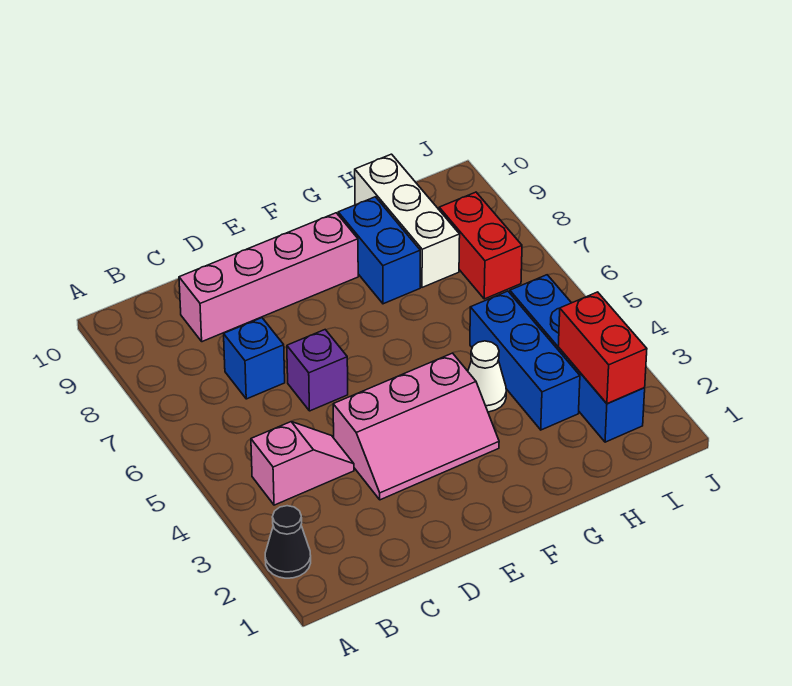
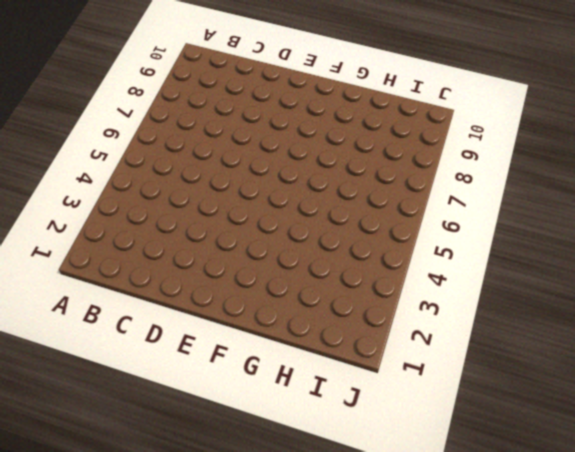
none -> black cone A2 level 1
none -> pink slope B4:C4 level 1 top B
none -> blue brick C7 level 1

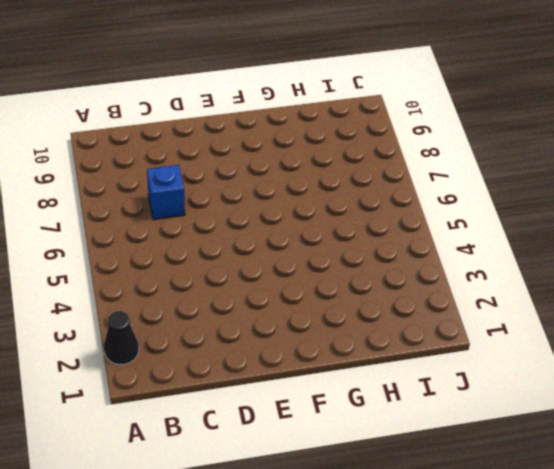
none -> pink slope B4:C4 level 1 top B
none -> pink brick C9:F9 level 1
none -> pink slope D3:F4 level 1 top 4

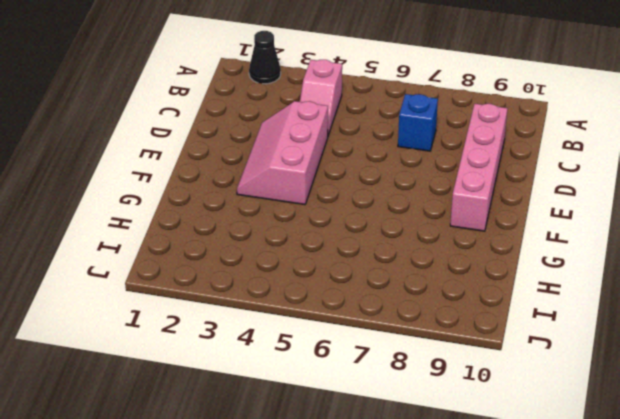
none -> purple brick D6 level 1
none -> white cone G4 level 1
none -> blue brick G8:G9 level 1

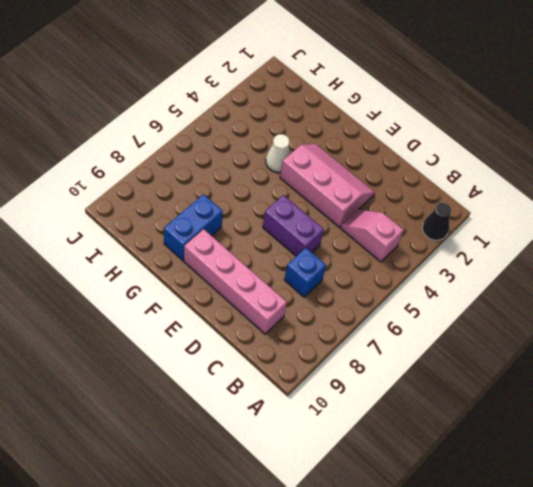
purple brick D6:E6 level 1 -> purple brick D6 level 1
none -> blue brick H3:H5 level 1
none -> white brick H8:H10 level 1
none -> blue brick I2:I5 level 1

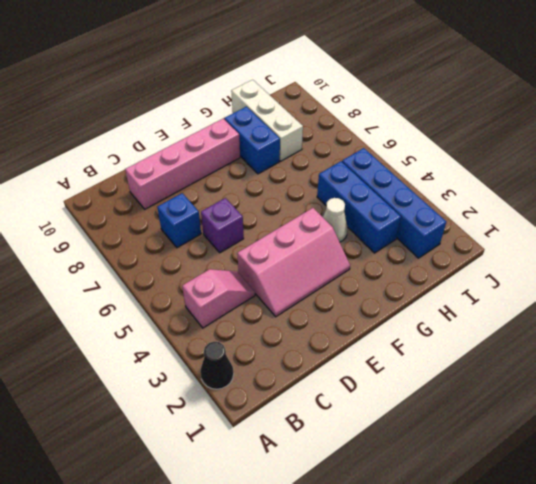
none -> red brick I7:I8 level 1
none -> red brick I2:I3 level 2

